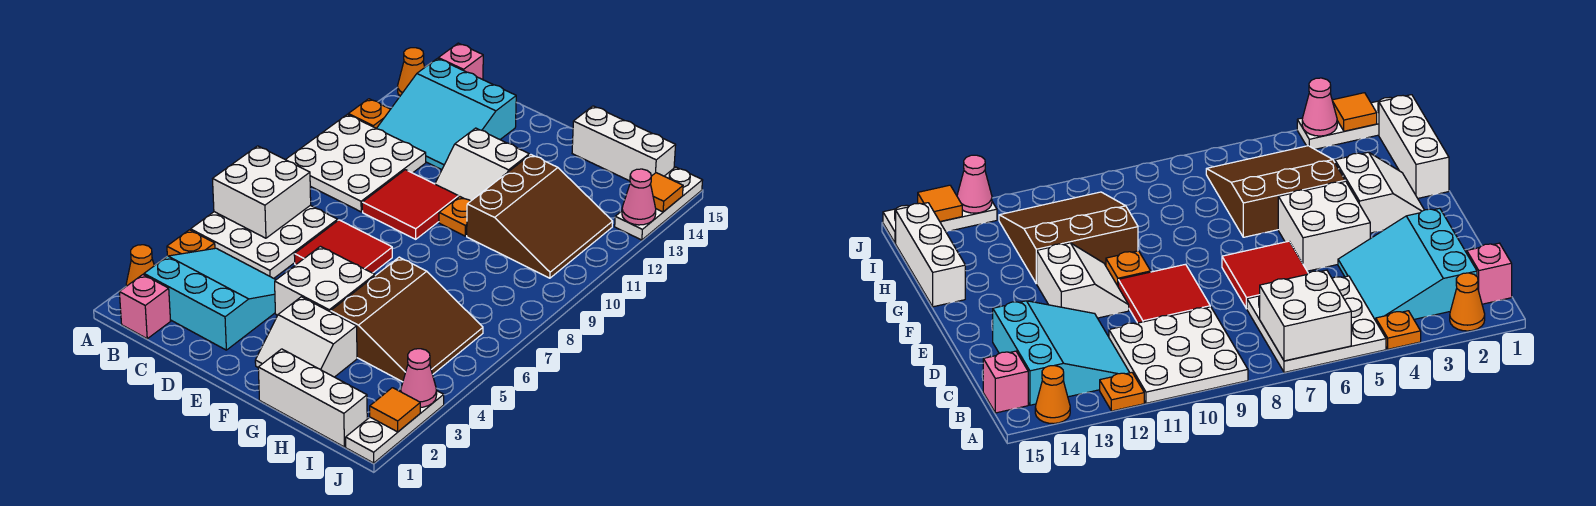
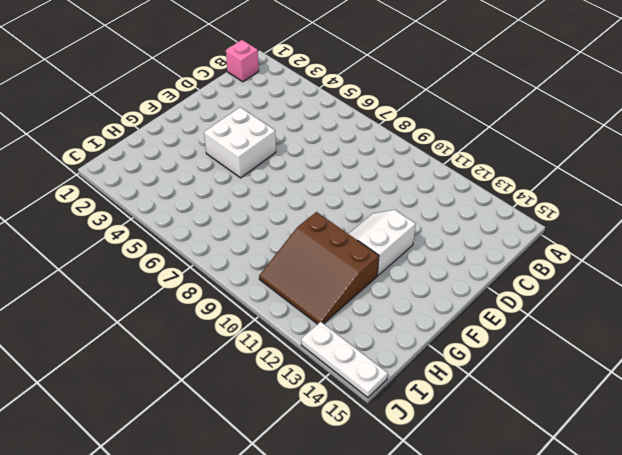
none -> orange cone A2 level 1
none -> orange plate A4 level 1
none -> white plate A5:C7 level 1

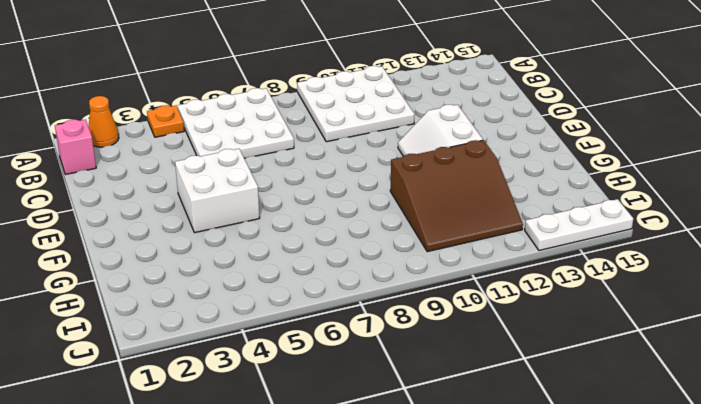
none -> orange plate A12 level 1
none -> orange cone A14 level 1
none -> cyan slope B2:D4 level 1 top 2

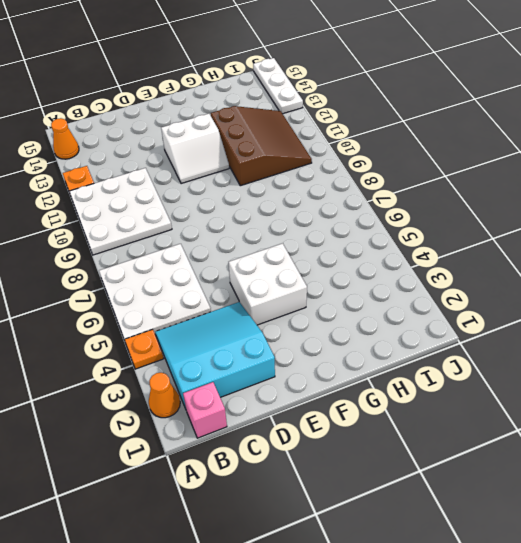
none -> cyan slope B12:D14 level 1 top 14
none -> pink brick B15 level 1
none -> red tile D6:E7 level 1

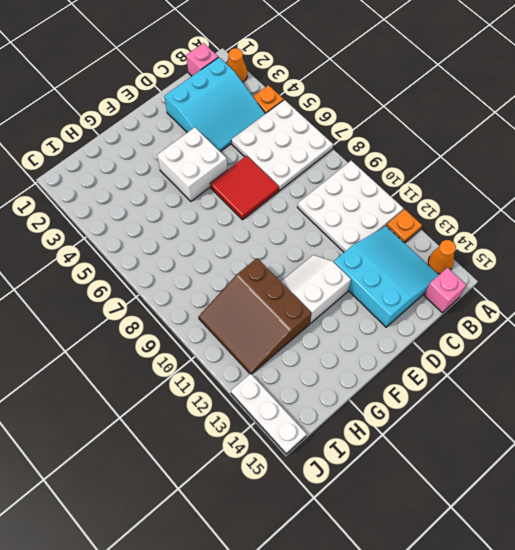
cyan slope B12:D14 level 1 top D -> cyan slope B12:D14 level 1 top 14
none -> red tile D9:E10 level 1
none -> white slope F2:G3 level 1 top 3
none -> orange plate F10 level 1

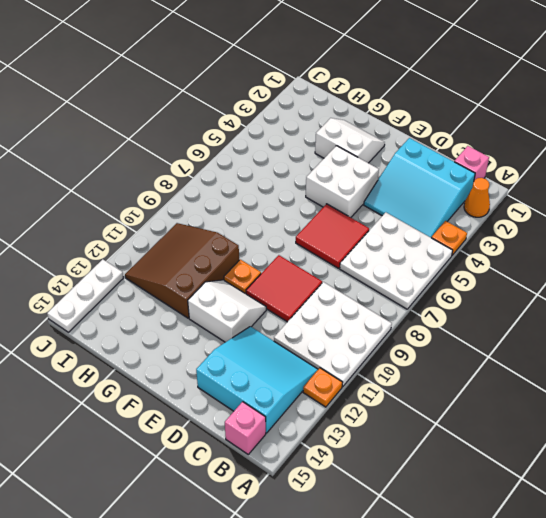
none -> orange cone A14 level 1
none -> white brick G1:I1 level 1
none -> brown slope G4:I6 level 1 top G

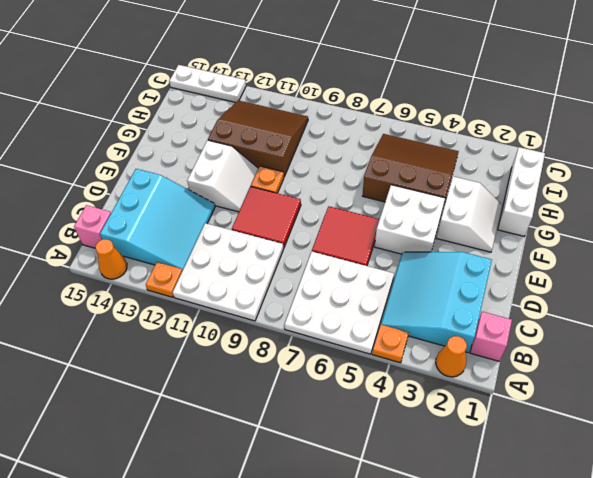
none -> white brick G15:I15 level 1
none -> white plate J1:J3 level 1
none -> white brick A6:B7 level 2

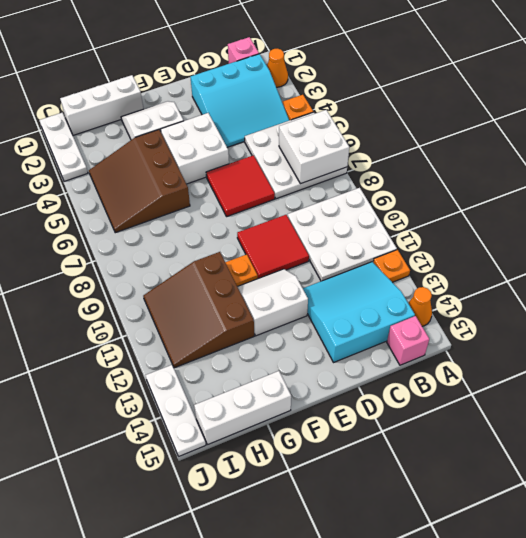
none -> orange tile J2 level 2
none -> pink cone J3 level 2
none -> pink cone J13 level 2

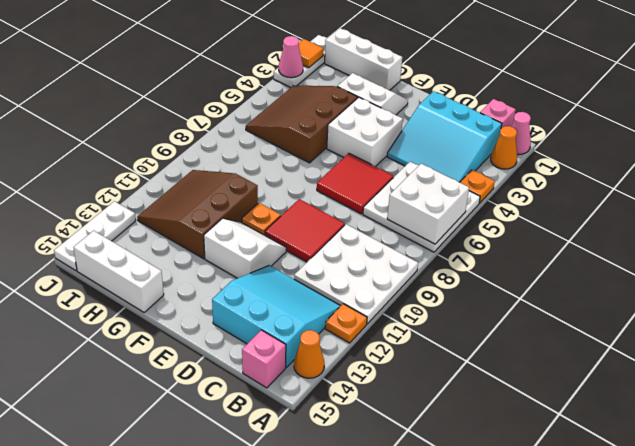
pink cone A1 level 1 -> pink cone J13 level 2
none -> orange tile J14 level 2

